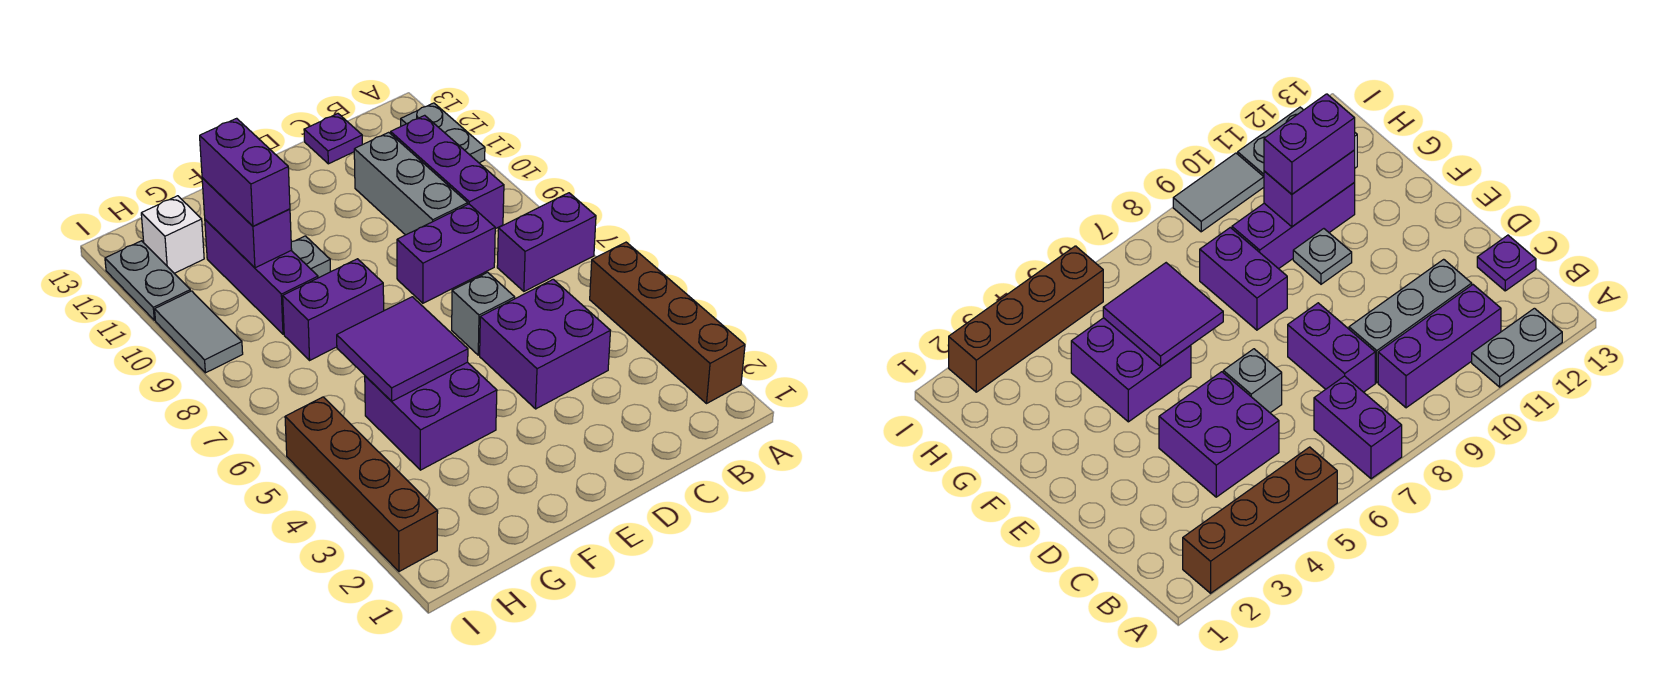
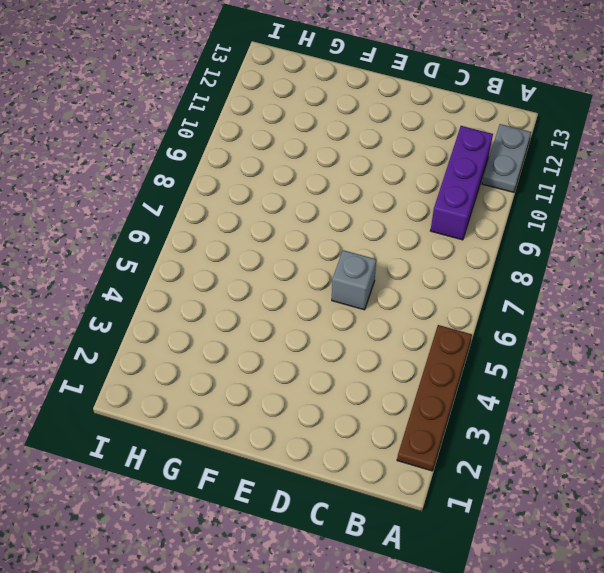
brown plate A2:A5 level 1 -> brown brick A2:A5 level 1
none -> purple brick A7:B7 level 1
none -> purple brick C4:D5 level 1
none -> purple brick C8:D8 level 1

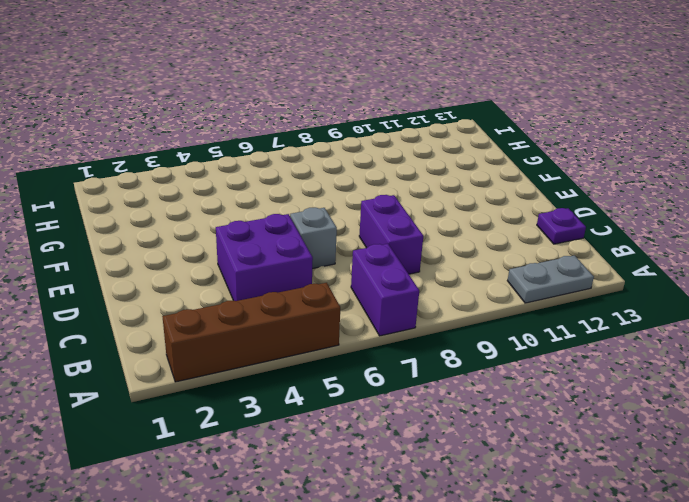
none -> purple brick B9:B11 level 1
none -> grey brick C9:C11 level 1
none -> purple brick F4:G5 level 1

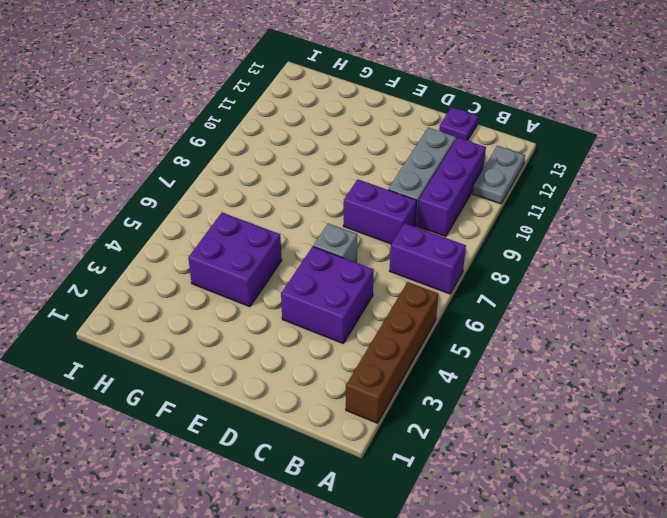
none -> purple brick F8:G8 level 1
none -> grey plate F10 level 1
none -> purple brick G9:G11 level 1

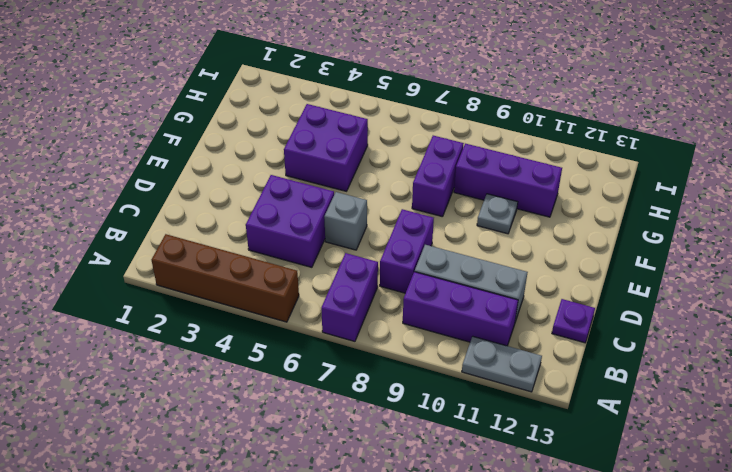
none -> white brick H12 level 1
none -> brown brick I2:I5 level 1
none -> grey tile I9:I10 level 1

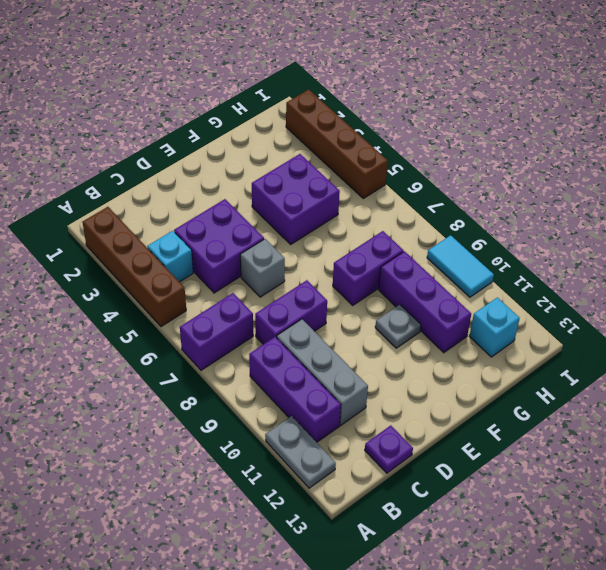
cyan brick B4 level 1 -> none
cyan brick H12 level 1 -> white brick H12 level 1
cyan tile I9:I10 level 1 -> grey tile I9:I10 level 1
none -> grey plate I11:I12 level 1
none -> purple tile F5:G6 level 2
none -> purple brick G10:G11 level 2

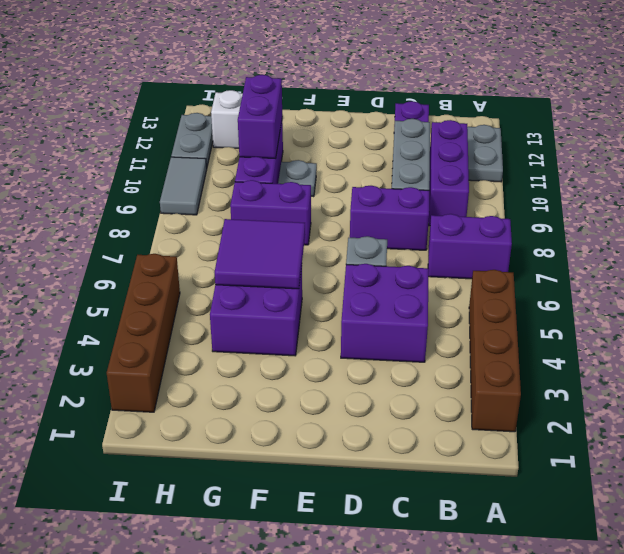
none -> purple brick G10:G11 level 3

